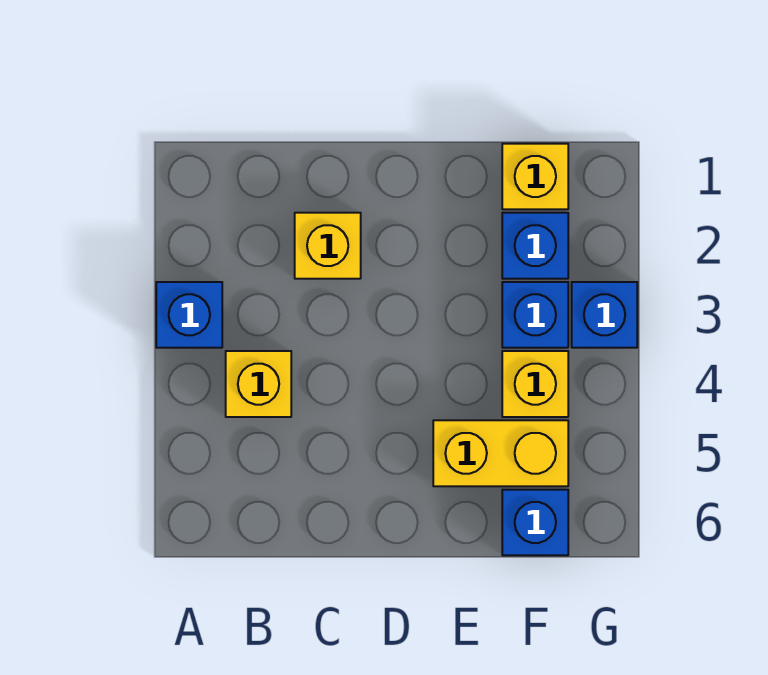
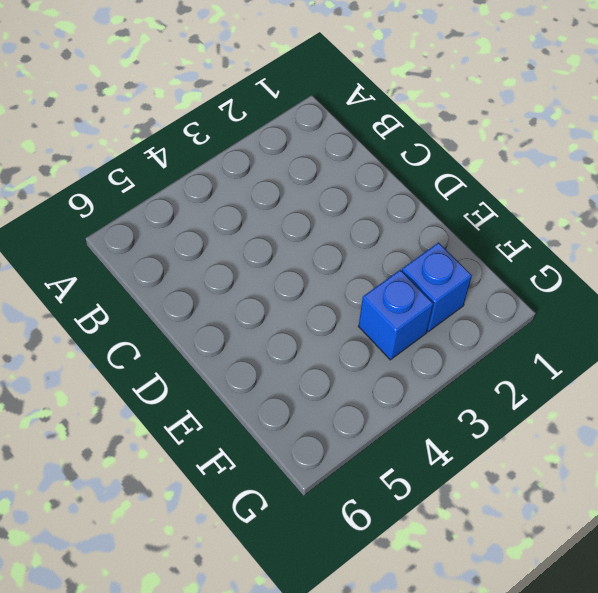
none -> blue brick A3 level 1
none -> yellow brick B4 level 1

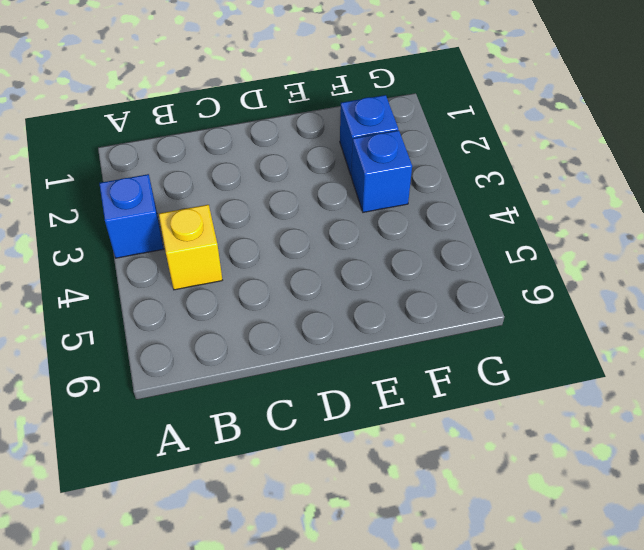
none -> yellow brick C2 level 1
none -> yellow brick E5:F5 level 1

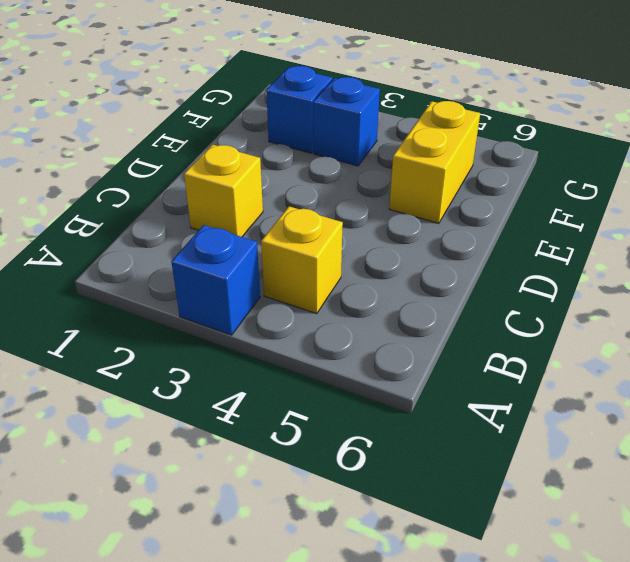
none -> yellow brick F1 level 1
none -> yellow brick F4 level 1

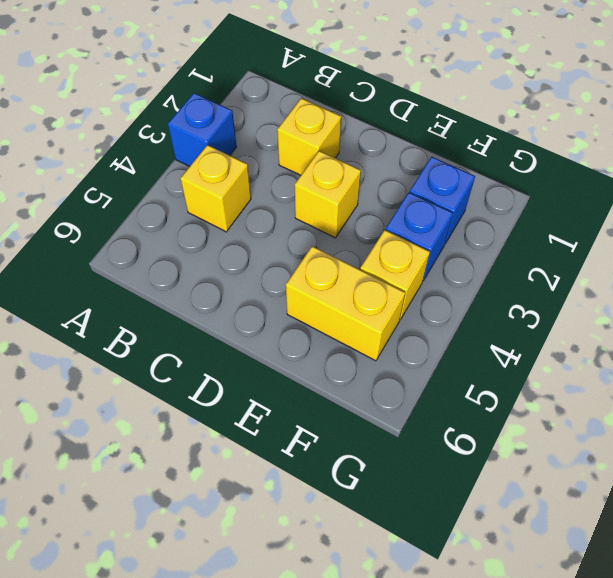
yellow brick D3 level 1 -> yellow brick F1 level 1
none -> blue brick F6 level 1
none -> blue brick G3 level 1

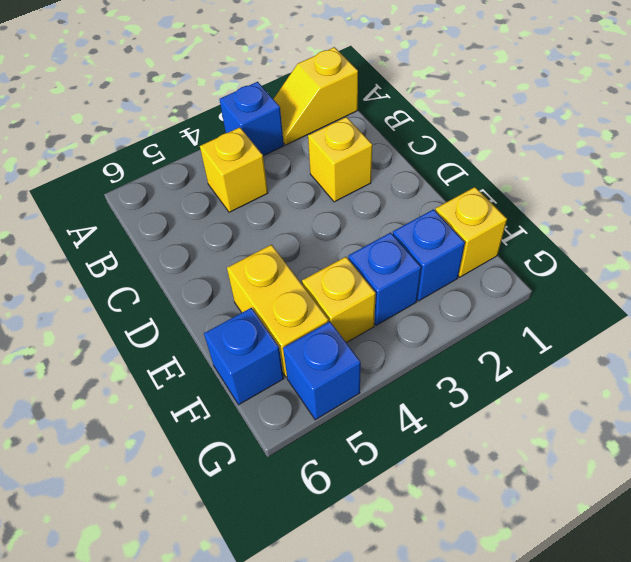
yellow slope A1:A2 level 1 top 1 -> none
blue brick G5 level 1 -> blue brick G3 level 1

